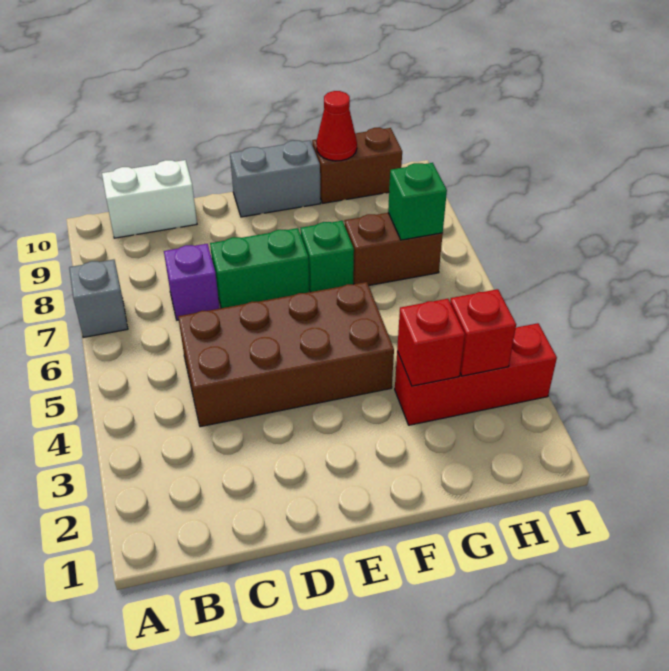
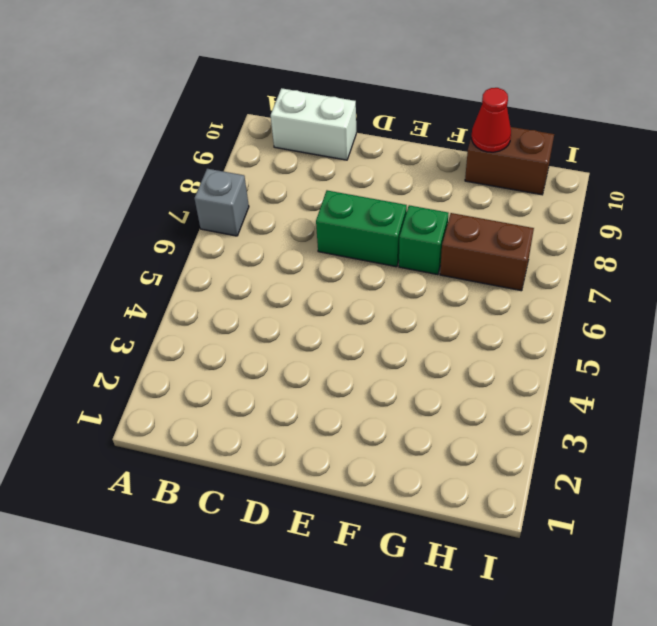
none -> brown brick C4:F5 level 1
none -> purple brick C7 level 1
none -> grey brick E10:F10 level 1

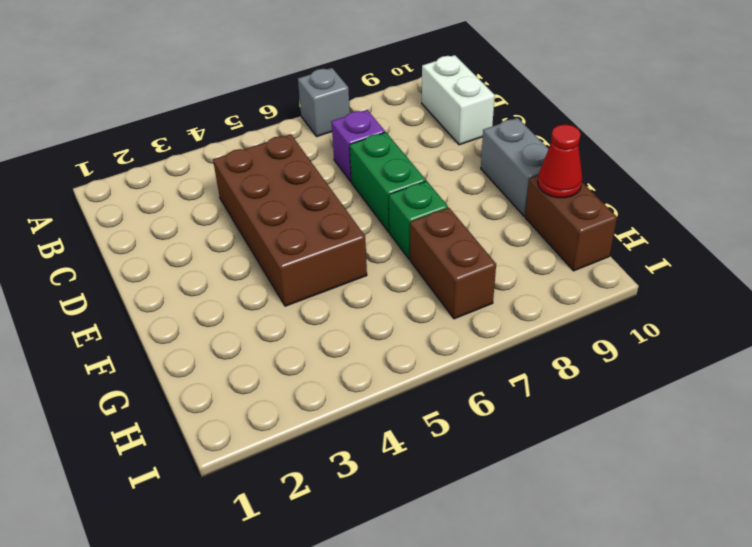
none -> red brick G3:I3 level 1
none -> red brick G3 level 2
none -> red brick H3 level 2

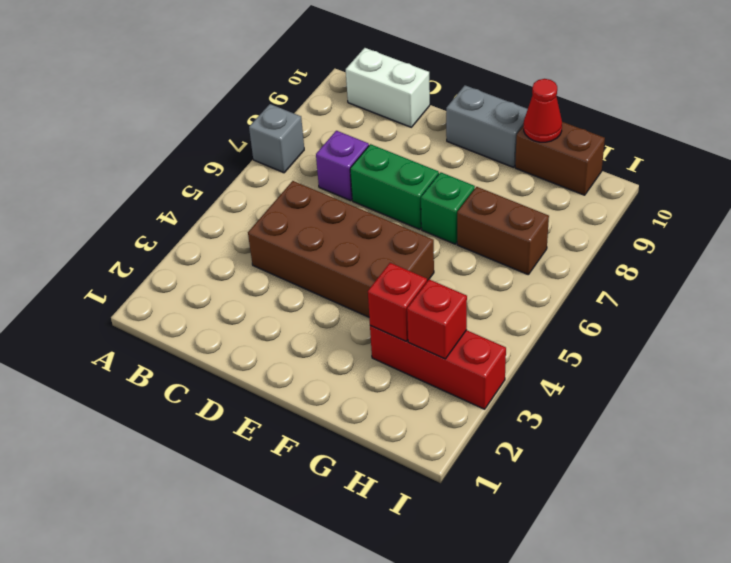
none -> green brick H7 level 2

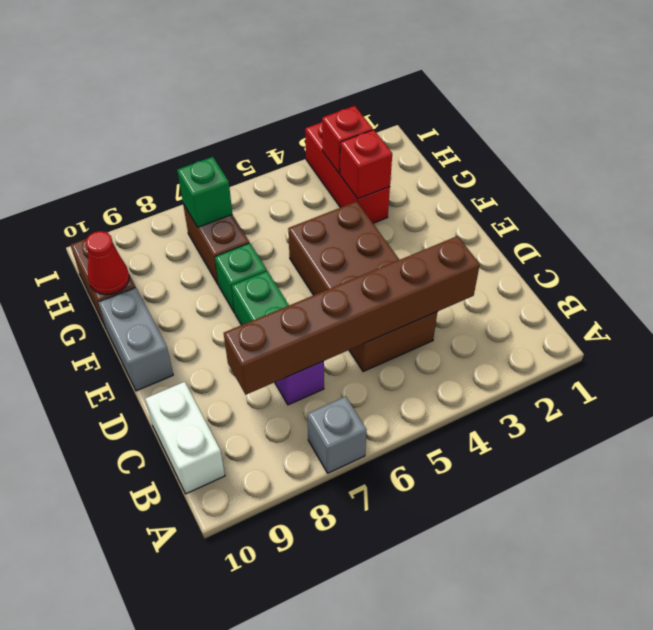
brown brick C3:C8 level 2 -> none

